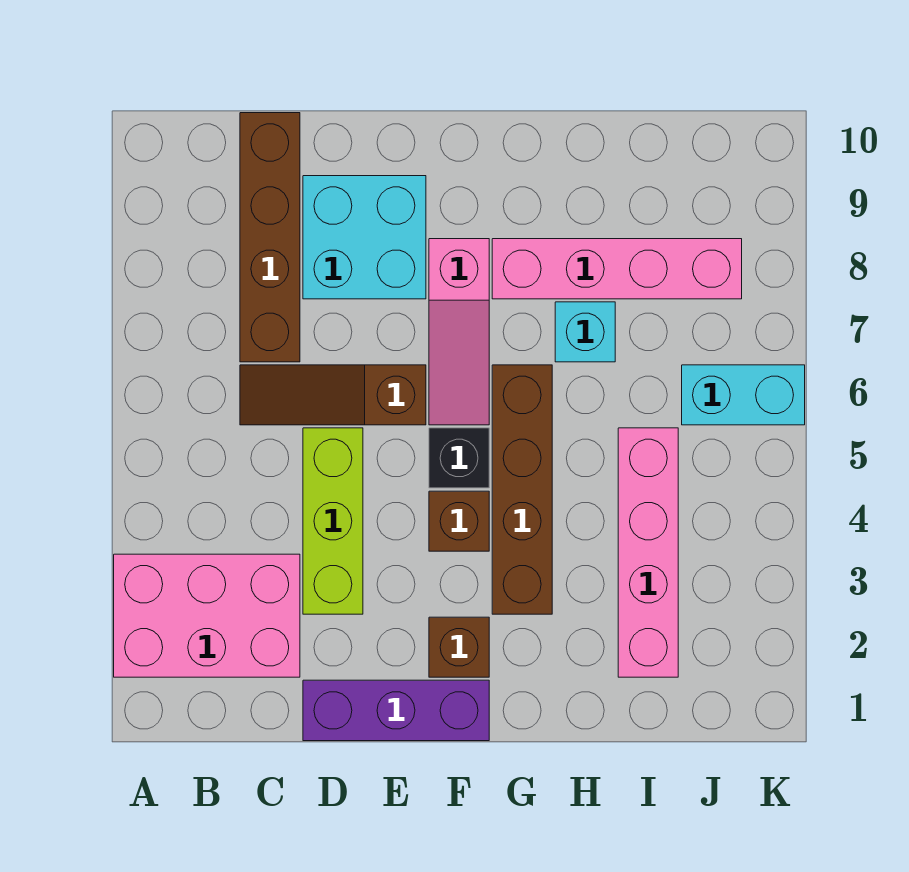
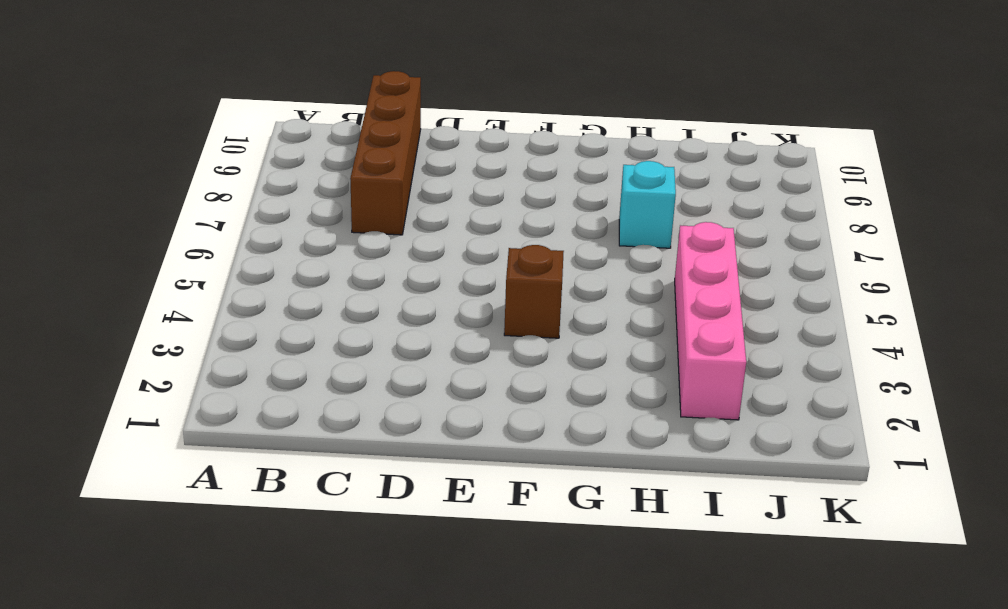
none -> pink brick A2:C3 level 1
none -> brown slope C6:E6 level 1 top E
none -> purple brick D1:F1 level 1

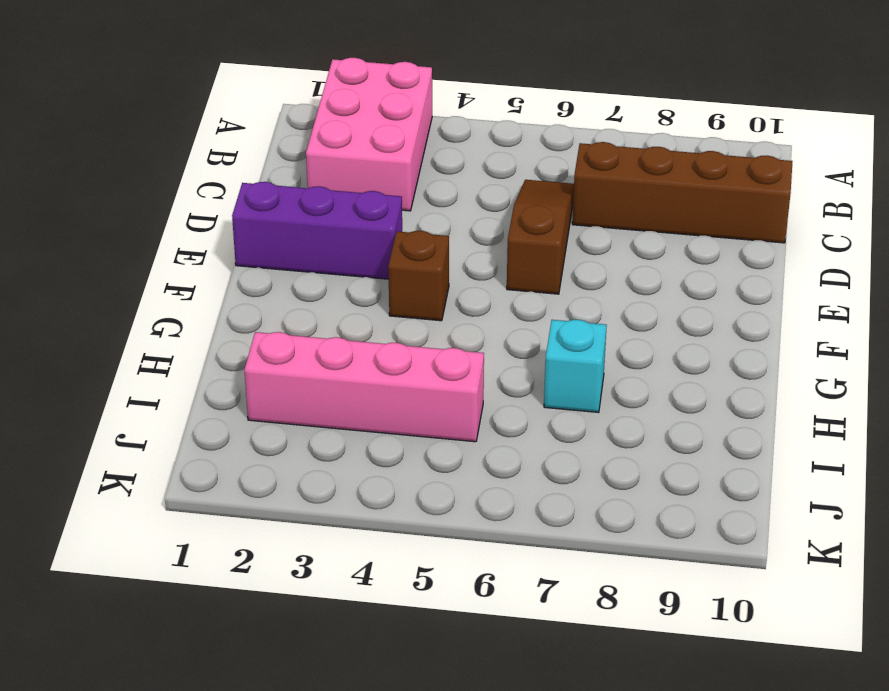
purple brick E1:E3 level 1 -> purple brick D1:F1 level 1
none -> lime brick D3:D5 level 1
none -> cyan brick D8:E9 level 1
none -> brown brick F2 level 1

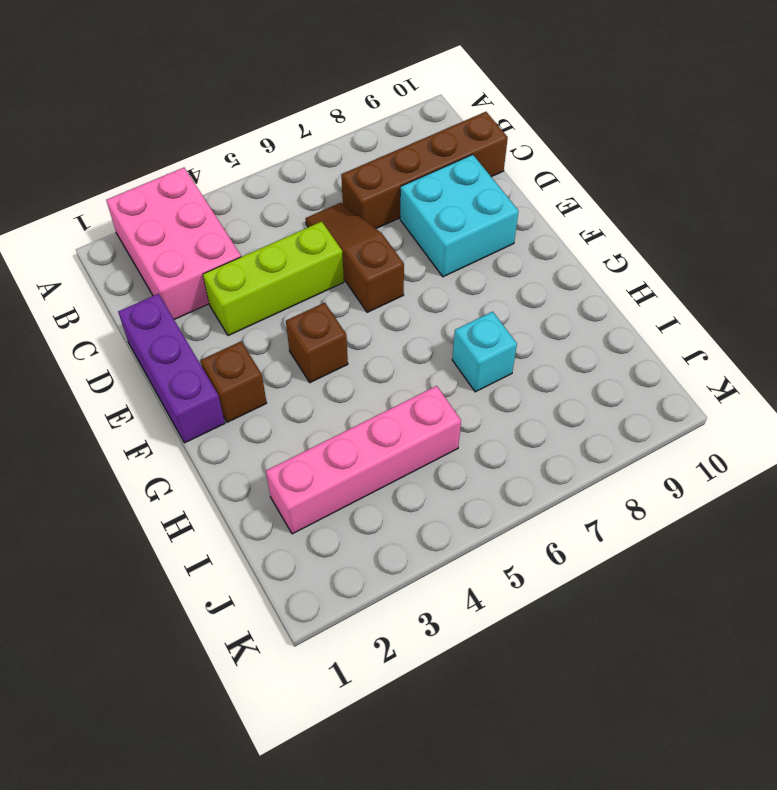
none -> black brick F5 level 1
none -> pink slope F6:F8 level 1 top 8
none -> brown brick G3:G6 level 1

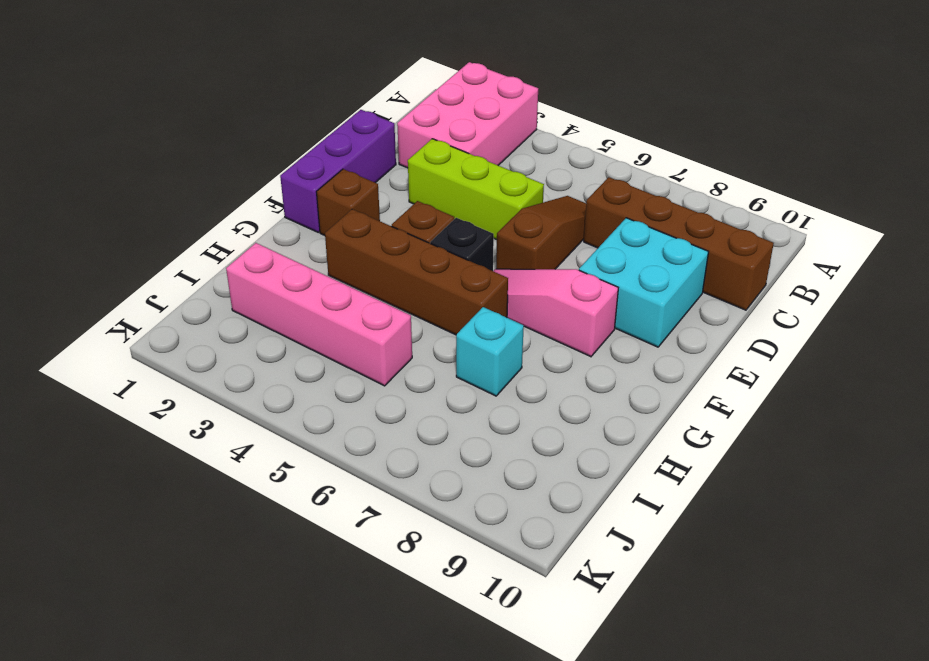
none -> pink brick G8:J8 level 1
none -> cyan brick J6:K6 level 1

